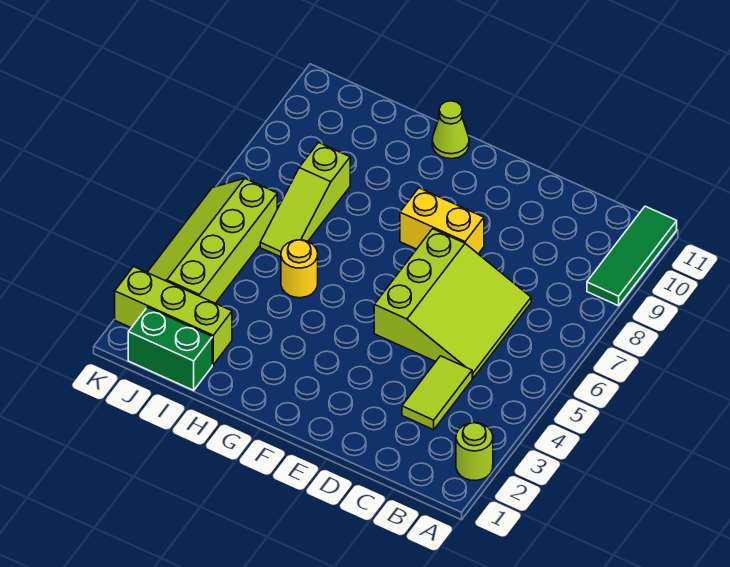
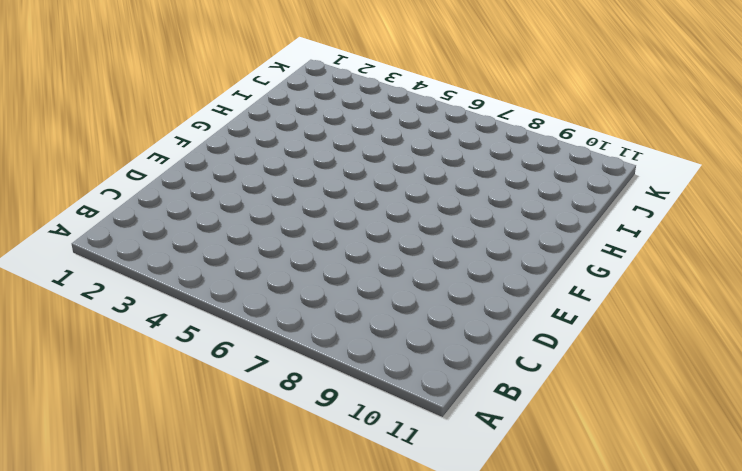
none -> lime round brick A2 level 1
none -> green tile A9:A11 level 1

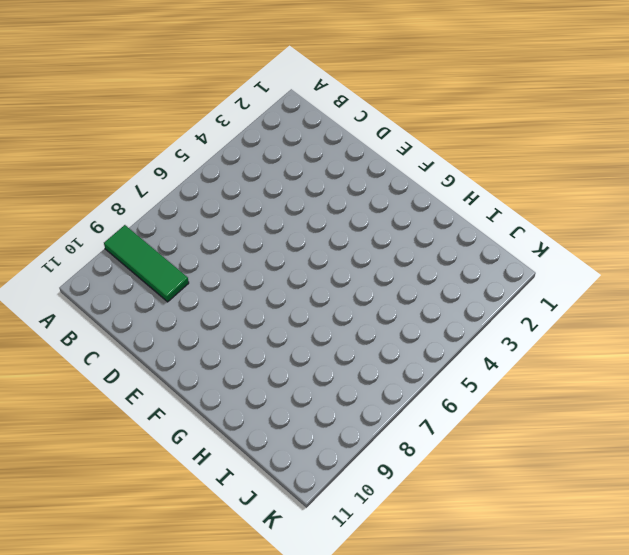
green tile A9:C9 level 1 -> green tile A9:A11 level 1
none -> lime round brick A2 level 1
none -> lime tile C3:C4 level 1

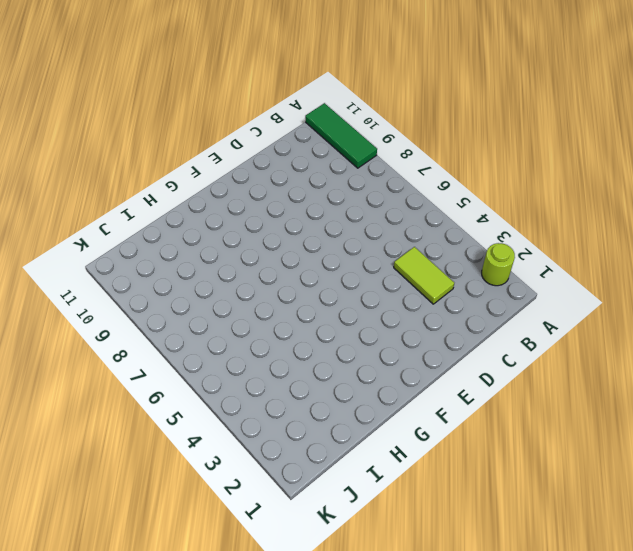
none -> lime slope C5:E7 level 1 top E
none -> yellow brick E8:F8 level 1

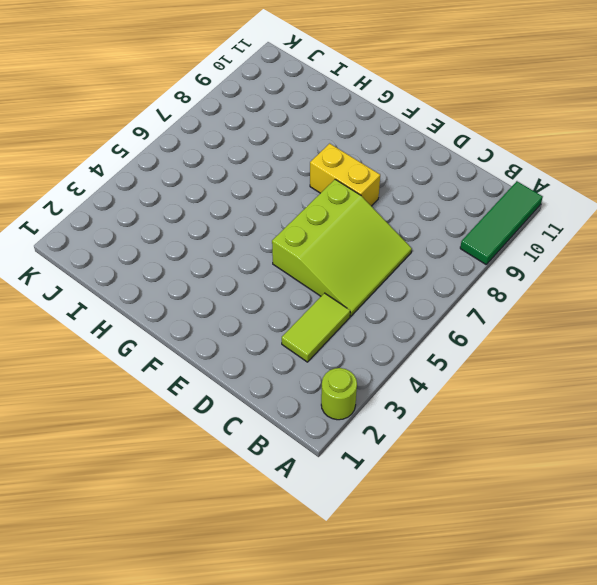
none -> lime cone G11 level 1
none -> yellow round brick H5 level 1

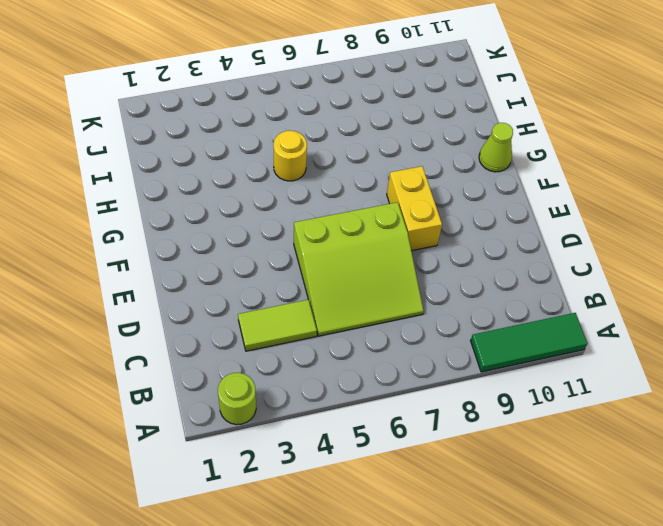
none -> green brick I1:J1 level 1
none -> lime brick I2:K2 level 1

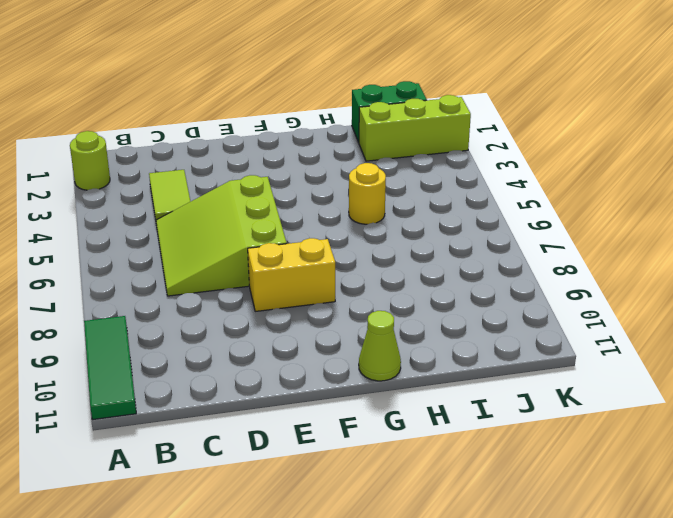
none -> lime slope I6:I8 level 1 top 8
none -> lime slope J3:K6 level 1 top J

